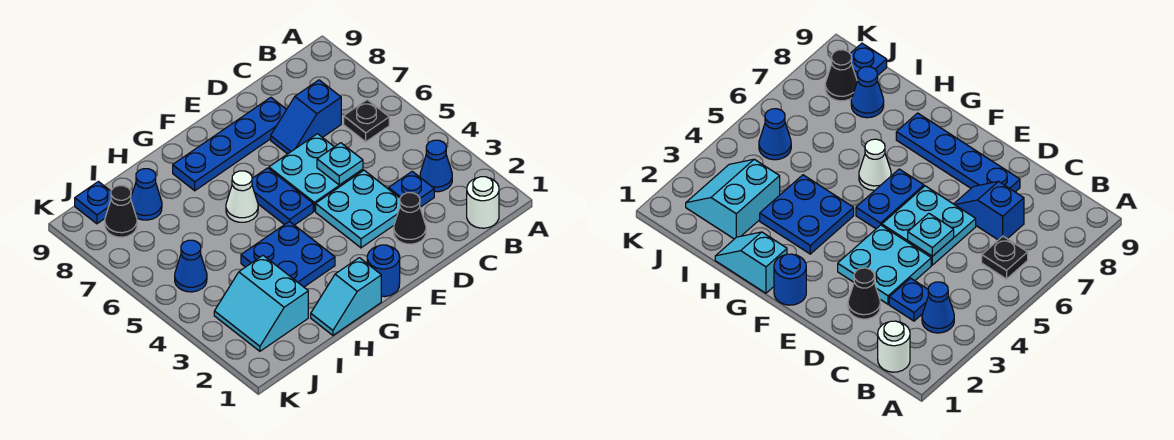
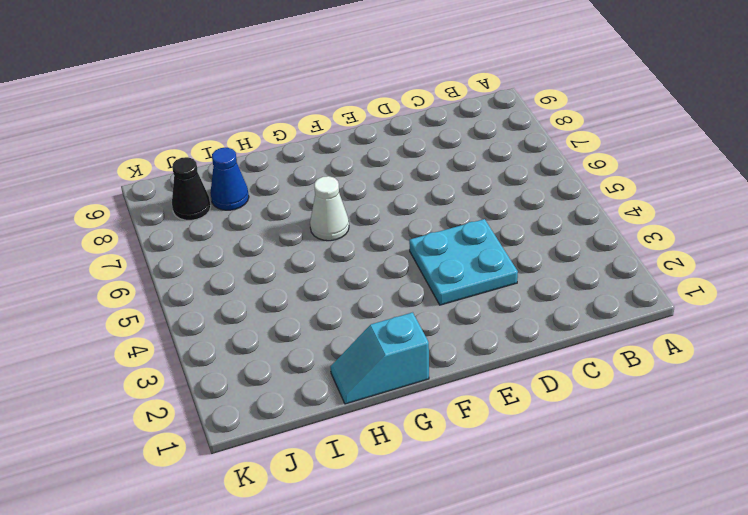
none -> white round brick B1 level 1
none -> blue cone B3 level 1
none -> black plate B6 level 1

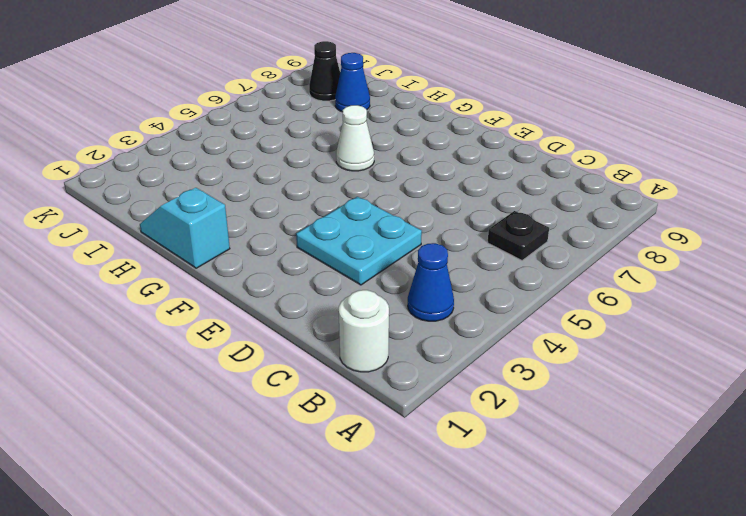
none -> blue plate C3 level 1
none -> blue slope C7:D7 level 1 top C
none -> black cone D2 level 1

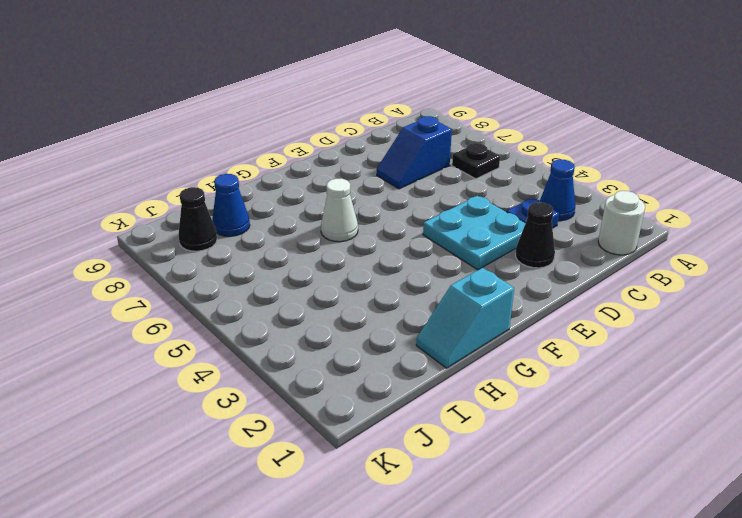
none -> cyan plate D5:E6 level 1
none -> blue plate D8:G8 level 1
none -> blue round brick F1 level 1

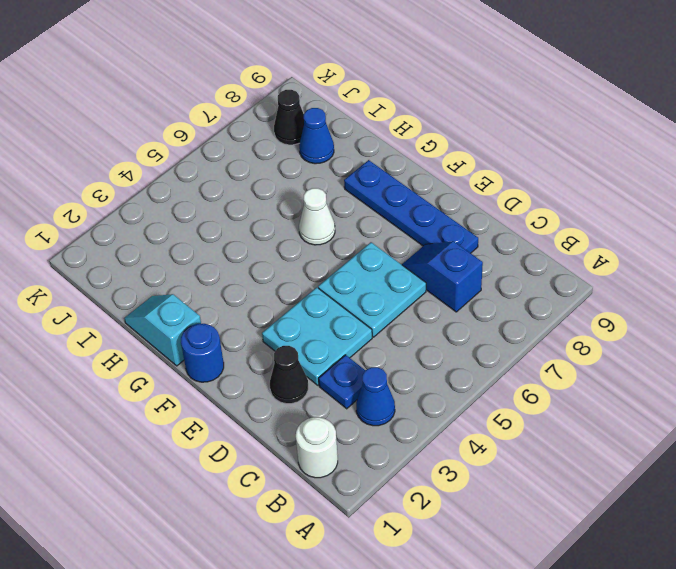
none -> black plate B6 level 1
none -> blue plate F5:F6 level 1
none -> blue plate G3:H4 level 1

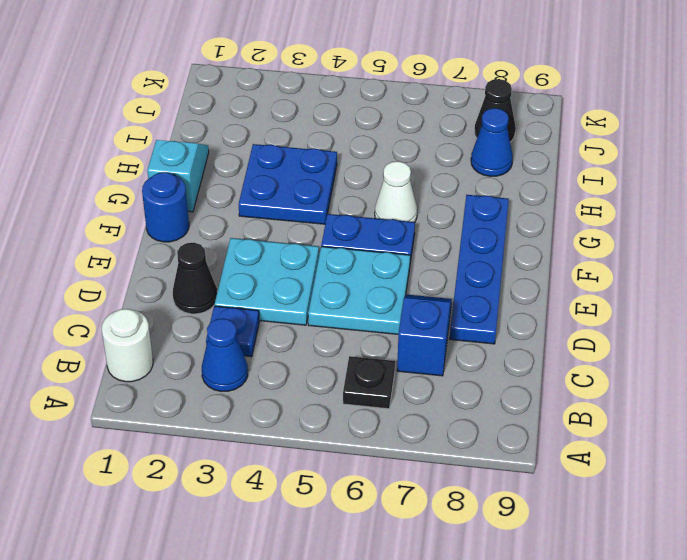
none -> cyan slope I2:J3 level 1 top I
none -> blue cone J5 level 1
none -> blue plate J9 level 1

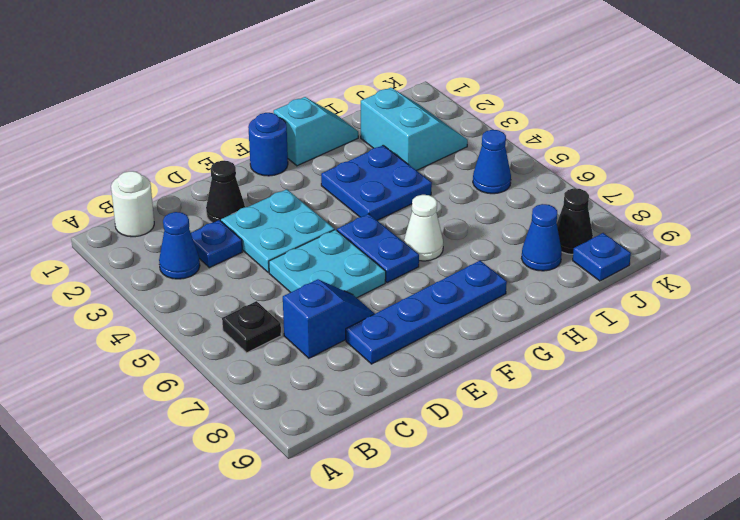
none -> cyan plate D5 level 2

